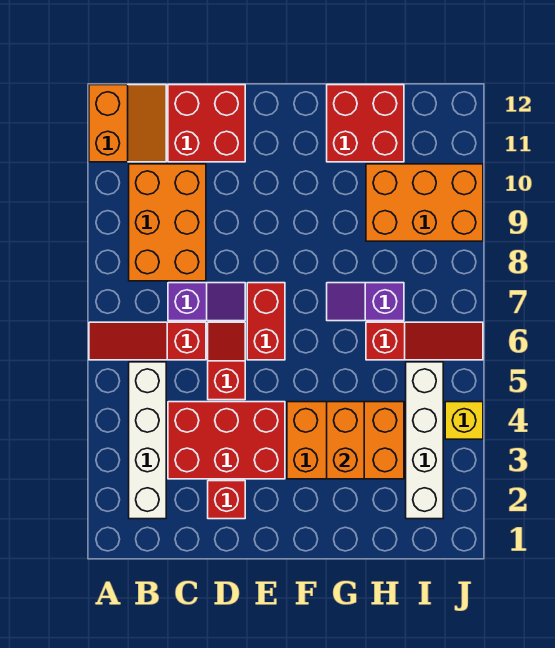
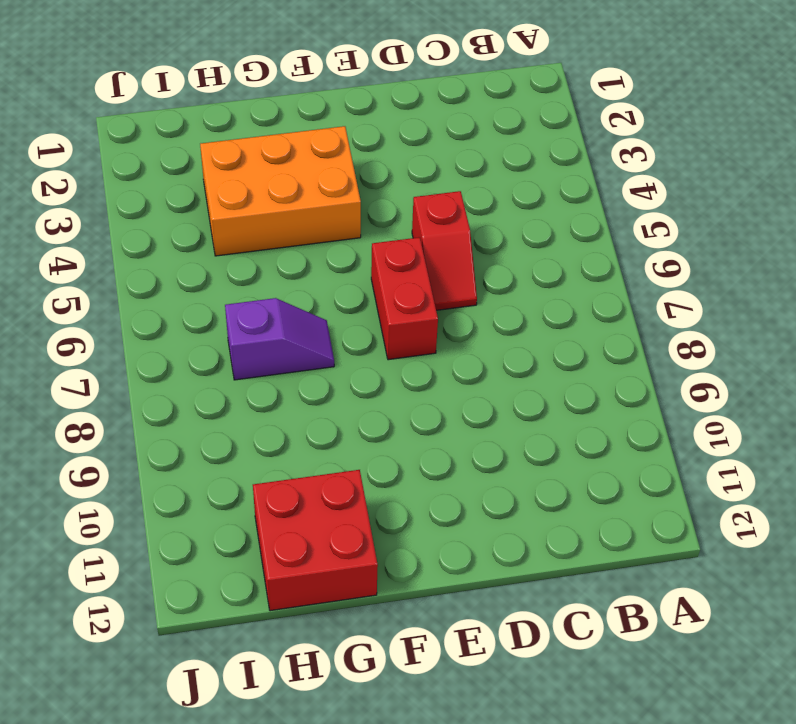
none -> red slope A6:C6 level 1 top C
none -> orange slope A11:B12 level 1 top A
none -> white brick B2:B5 level 1

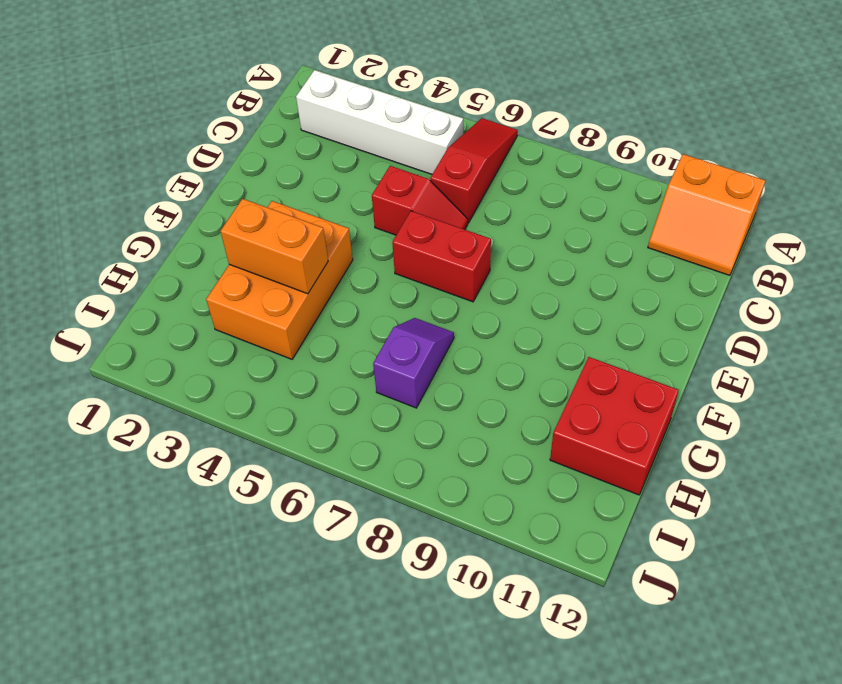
none -> orange brick B8:C10 level 1
none -> red brick C3:E4 level 1
none -> purple slope C7:D7 level 1 top C

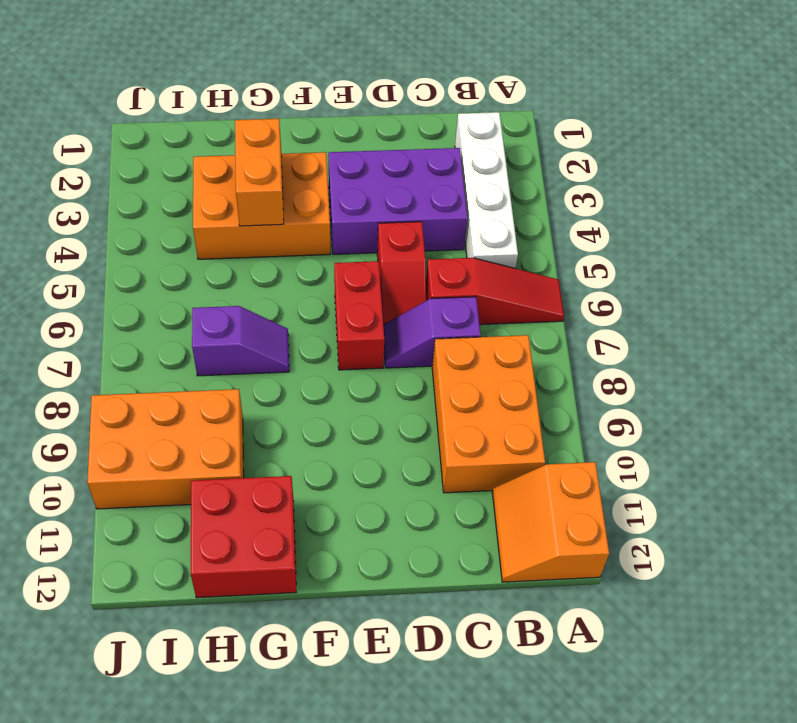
purple brick C3:E4 level 1 -> red brick C3:E4 level 1
none -> red brick C11:D12 level 1
none -> red brick D2 level 1
none -> red slope H6:J6 level 1 top H

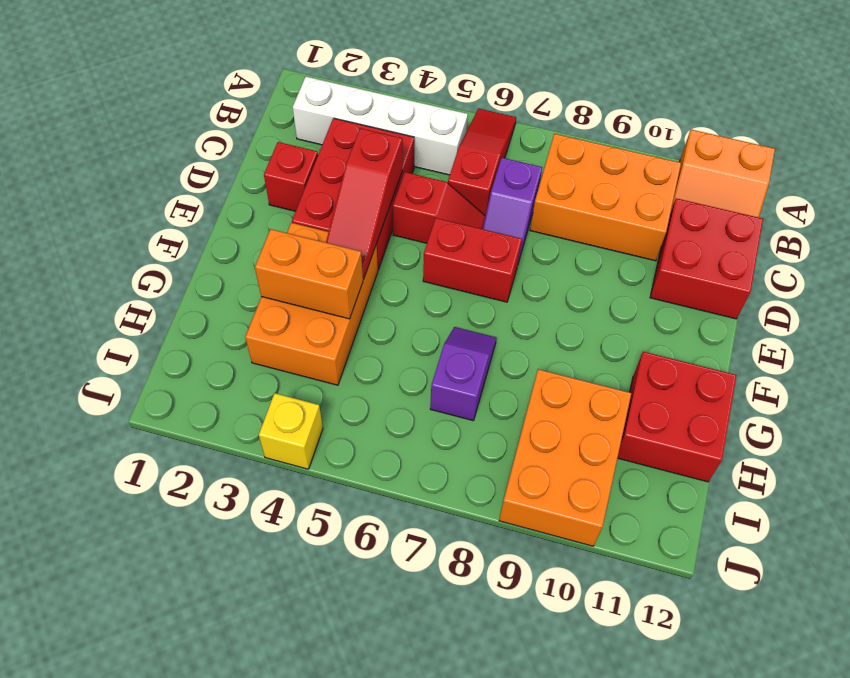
red slope D4:F4 level 2 top D -> red slope H6:J6 level 1 top H
none -> white brick I2:I5 level 1

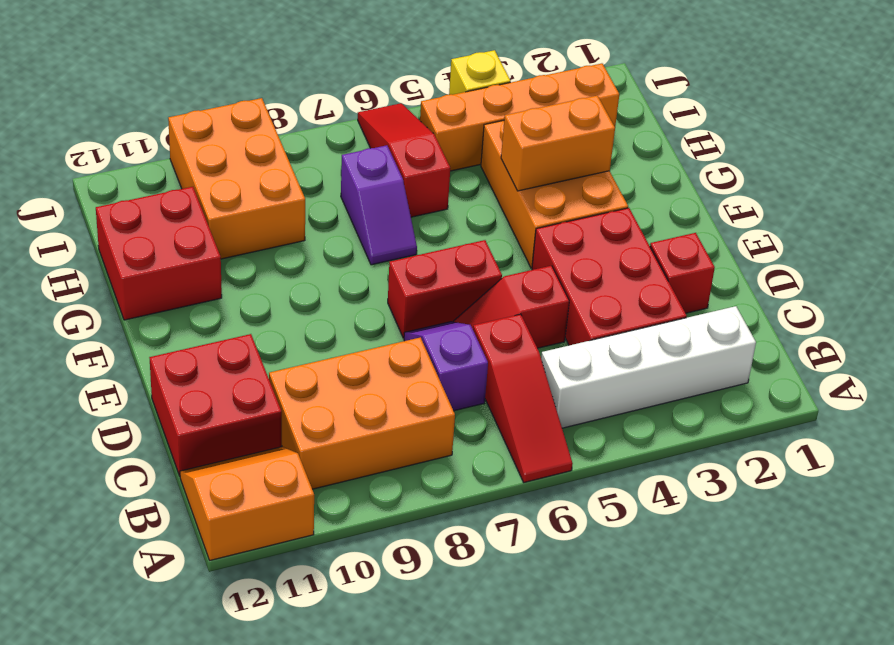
orange brick I2:I5 level 1 -> white brick I2:I5 level 1

